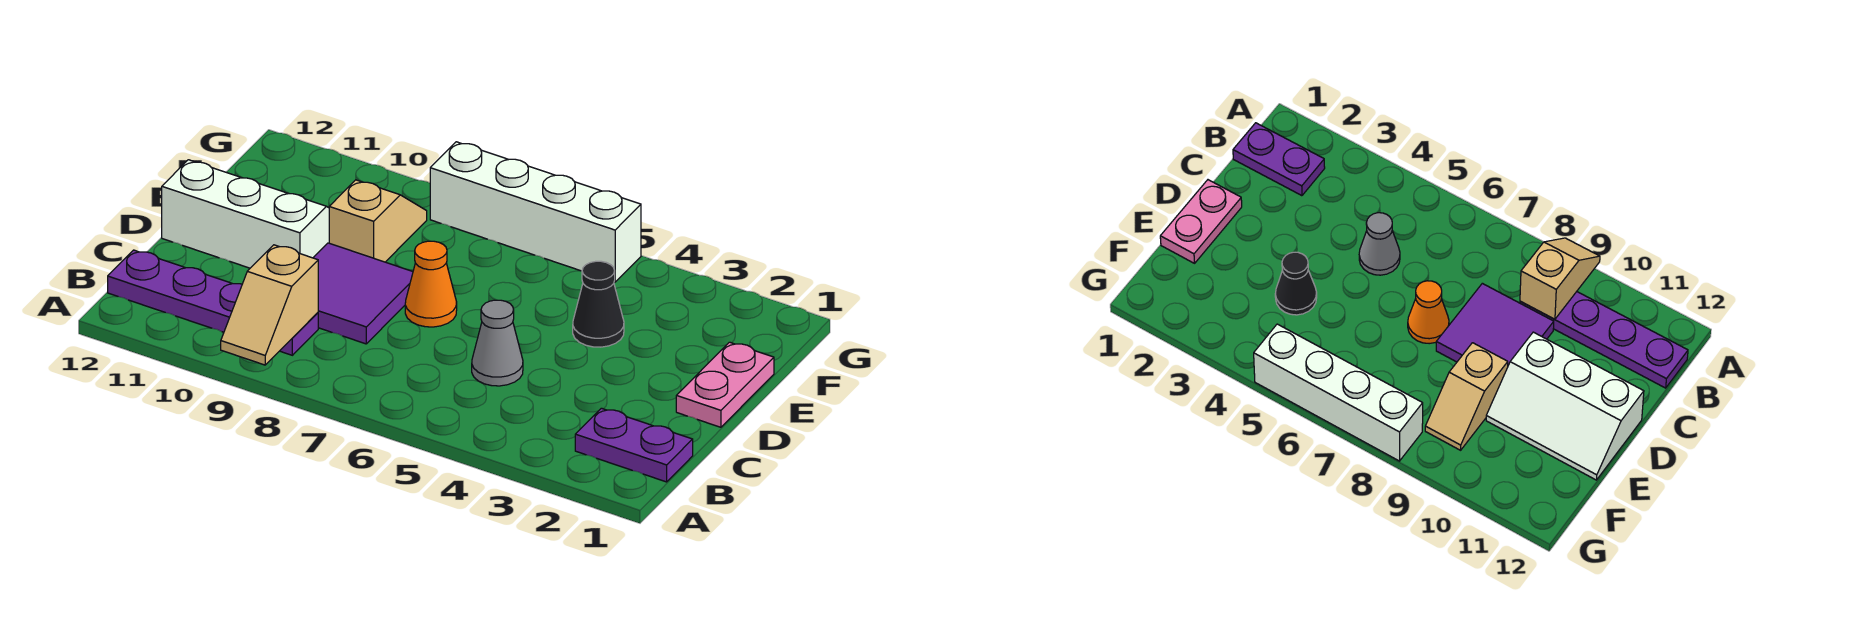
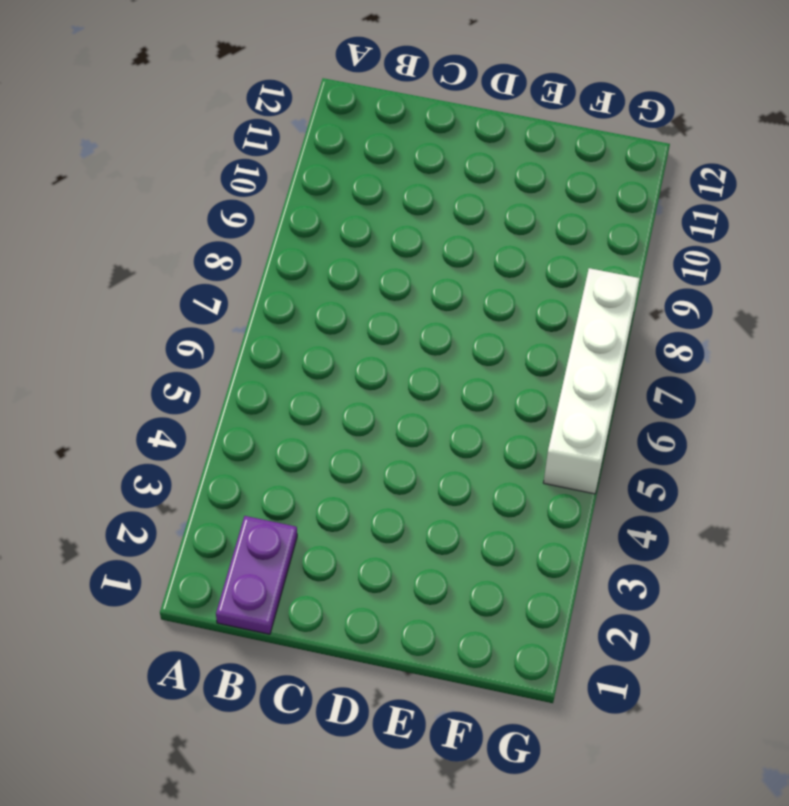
none -> purple plate B9:B12 level 1
none -> grey cone C5 level 1

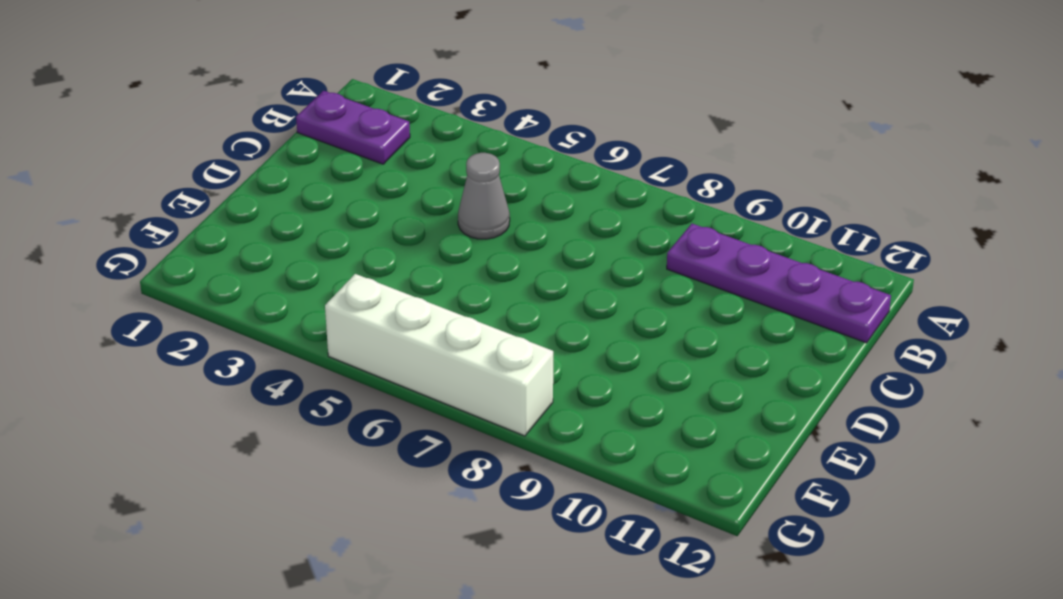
none -> purple tile C8:D9 level 1
none -> pink plate D1:E1 level 1

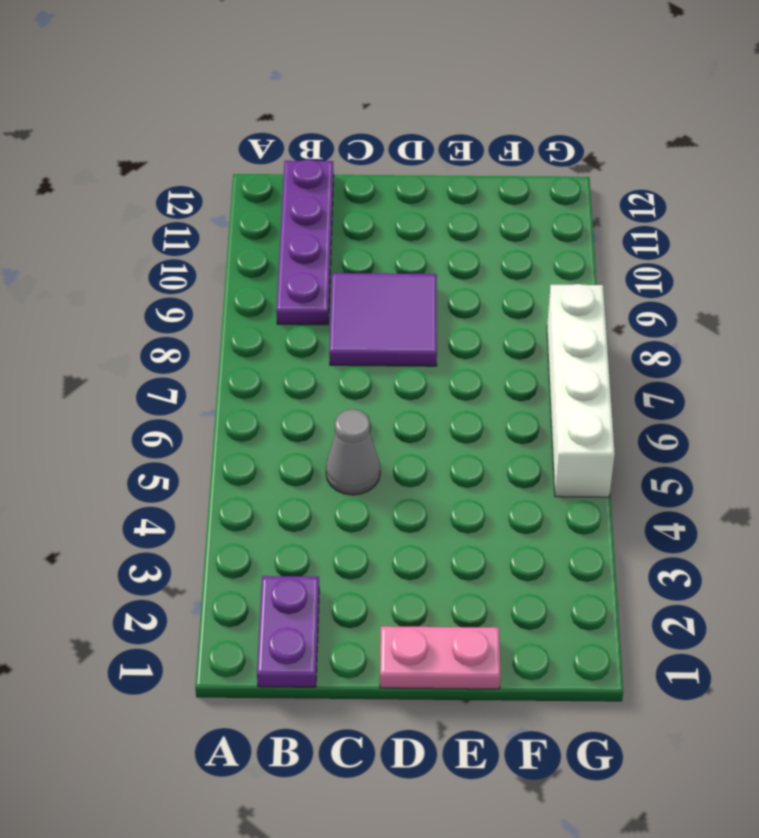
none -> orange cone D7 level 1
none -> white slope D10:E12 level 1 top D

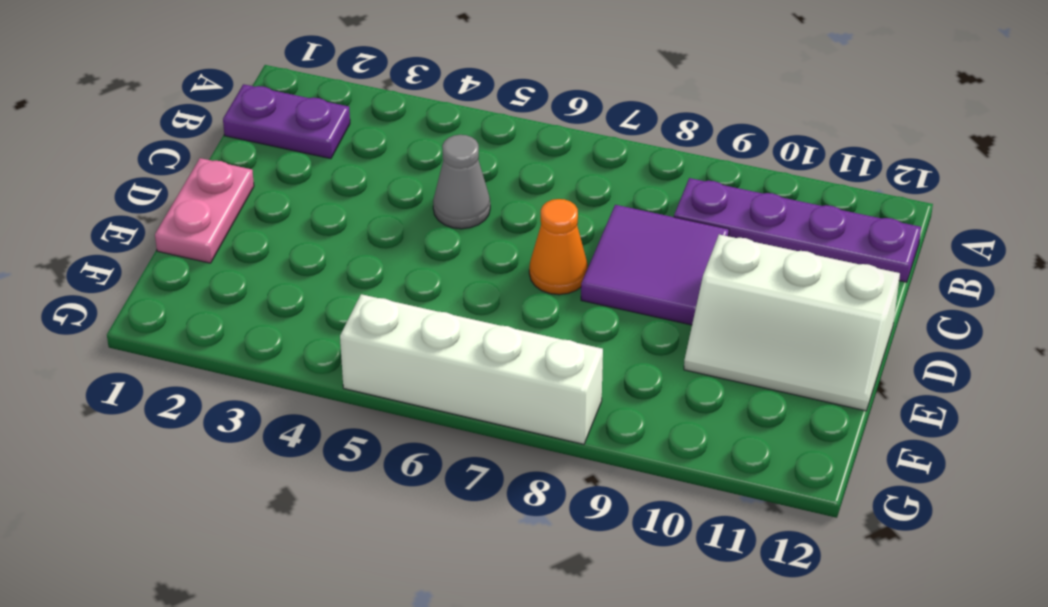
none -> black cone E4 level 1
none -> tan slope E9:F9 level 1 top E

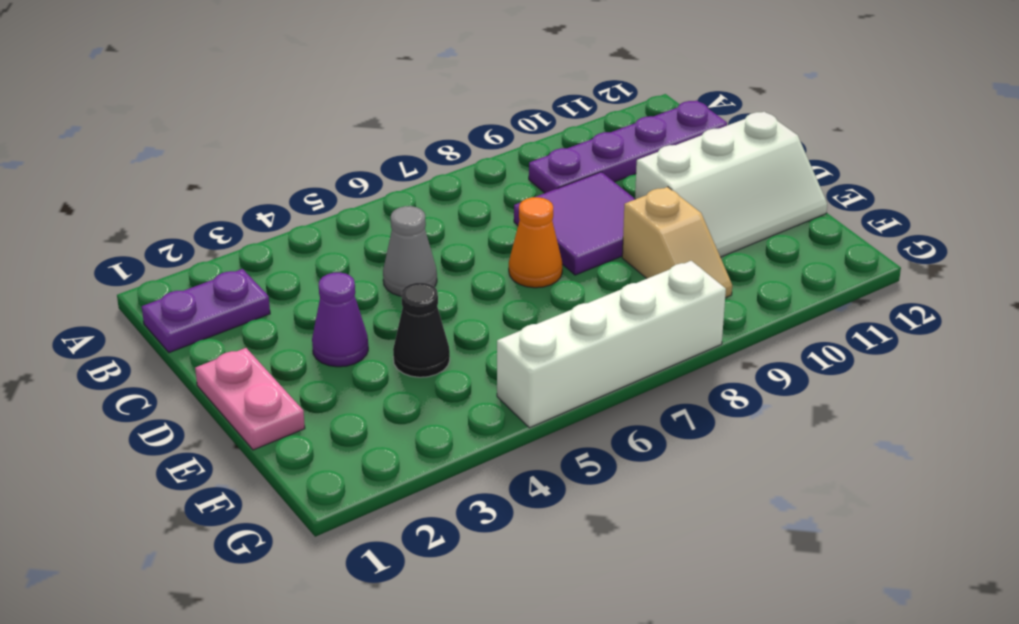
purple cone D3 level 1 -> none
none -> tan slope A9:B9 level 2 top B

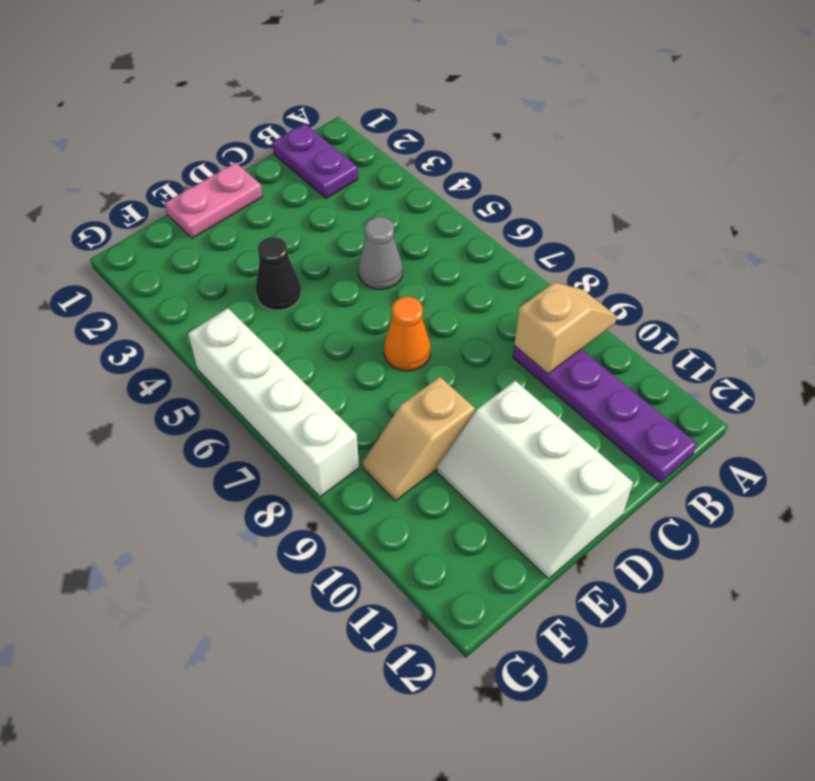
none -> purple tile C8:D9 level 1

